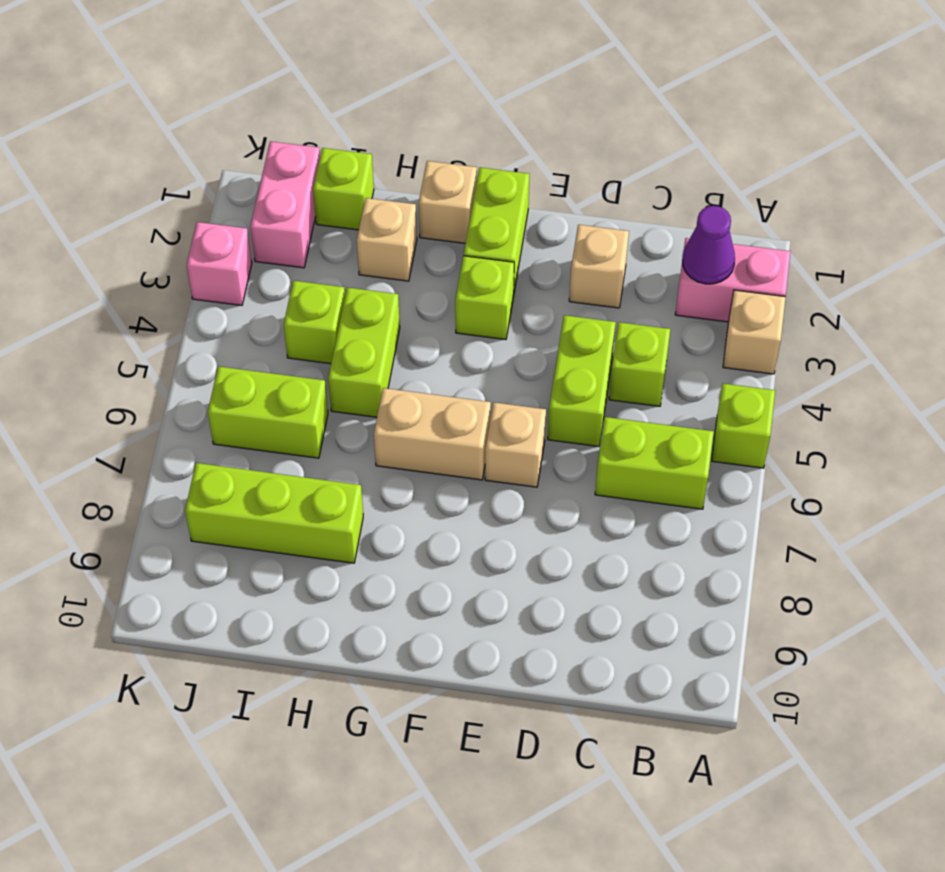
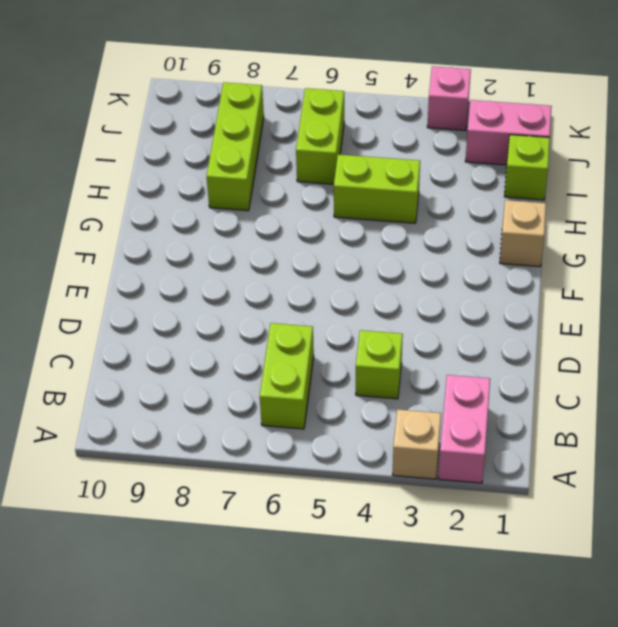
none -> lime brick A5 level 1
none -> tan brick D2 level 1
none -> lime brick D4:D5 level 1

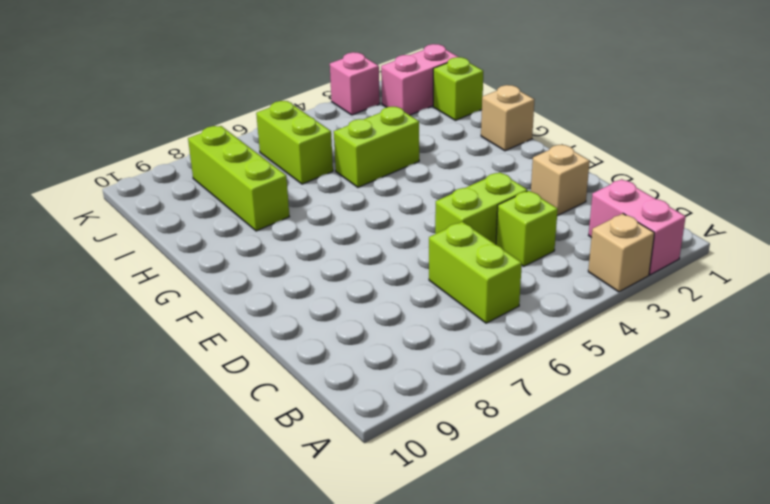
none -> lime brick A5 level 1
none -> tan brick E6 level 1
none -> lime brick F1:F2 level 1

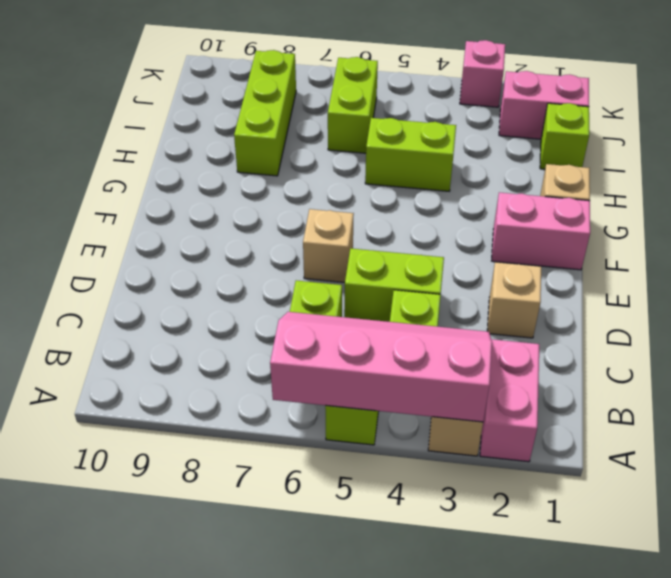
pink slope A3:B6 level 2 top A -> none
pink brick F1:F2 level 1 -> lime brick F1:F2 level 1
none -> lime brick F3 level 1
none -> tan brick F6:G6 level 1
none -> tan brick H2 level 1

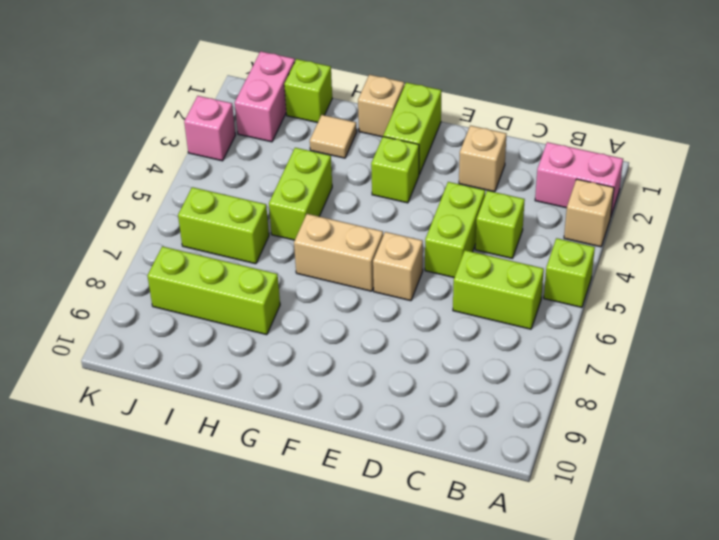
tan tile H2 level 1 -> tan brick H2 level 1
none -> lime brick I4 level 1
none -> purple cone B2 level 2

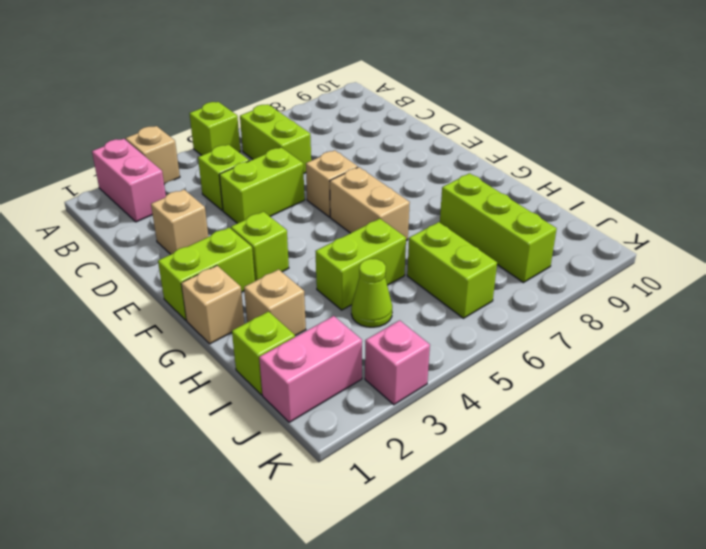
lime cone I4 level 1 -> lime brick I4 level 1
none -> purple cone B2 level 2

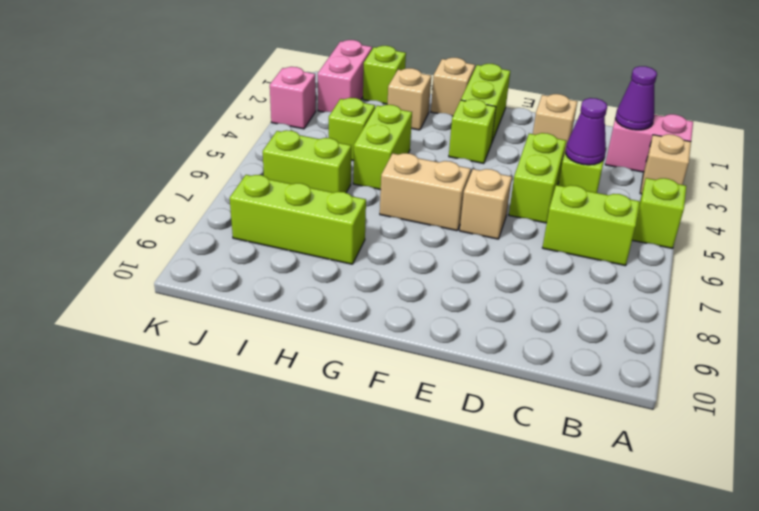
purple cone C4 level 2 -> none

